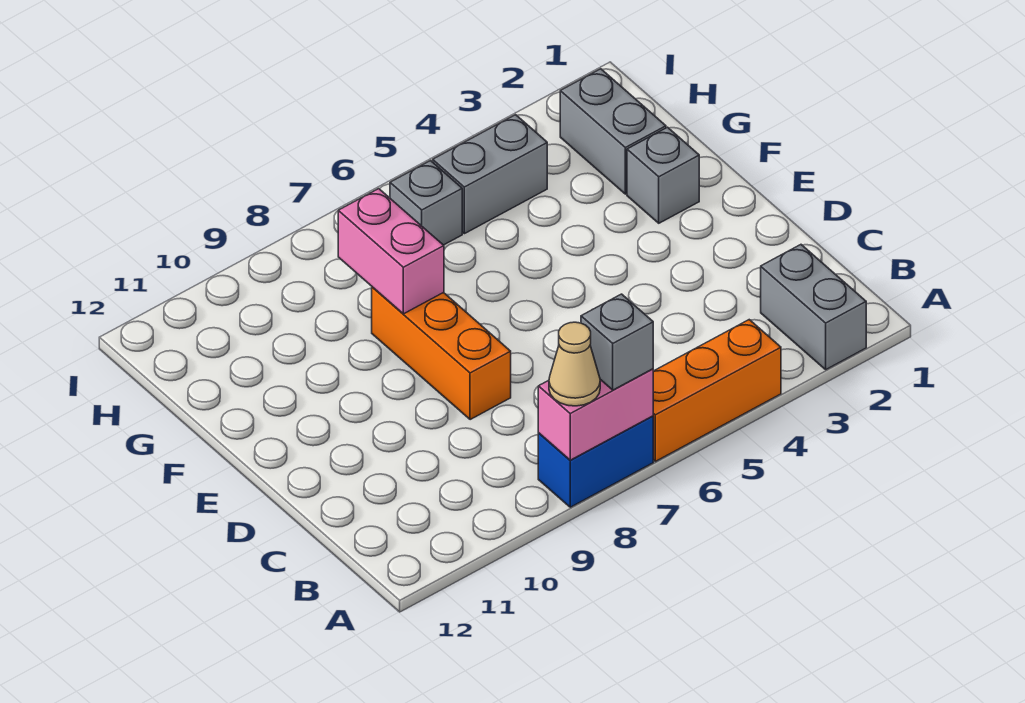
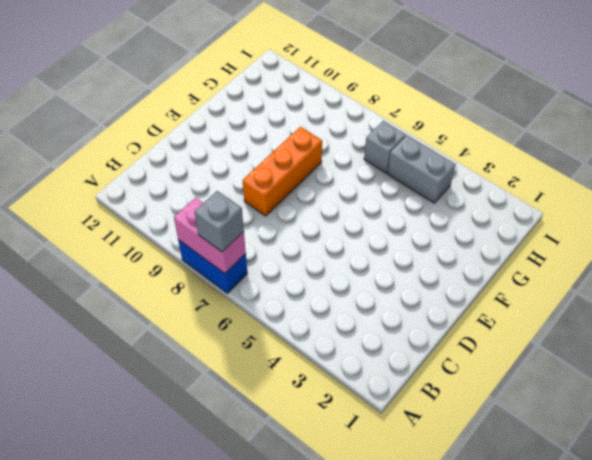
none -> grey brick A2:B2 level 1
none -> orange brick A4:A6 level 1
none -> grey brick F2 level 1

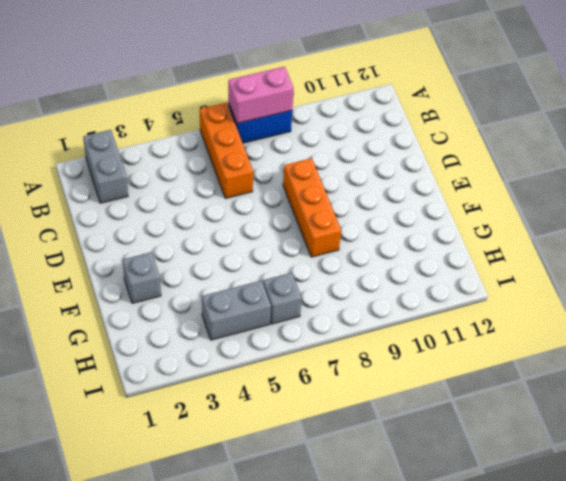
orange brick A6:C6 level 1 -> orange brick A4:A6 level 1
none -> grey brick G2:H2 level 1
none -> pink brick F8:G8 level 2
none -> grey brick A7 level 3

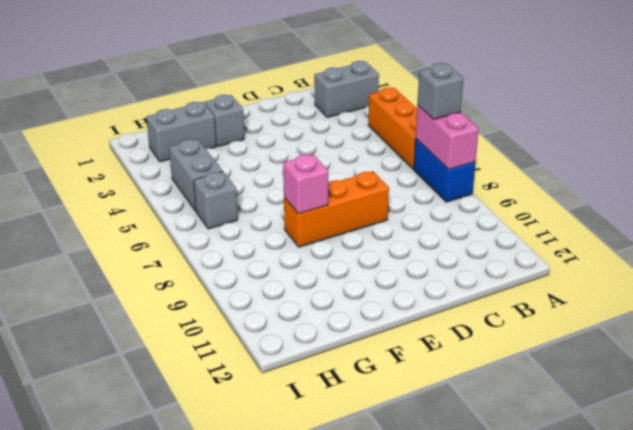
pink brick F8 level 2 -> pink brick F8:G8 level 2
none -> tan cone A8 level 3

